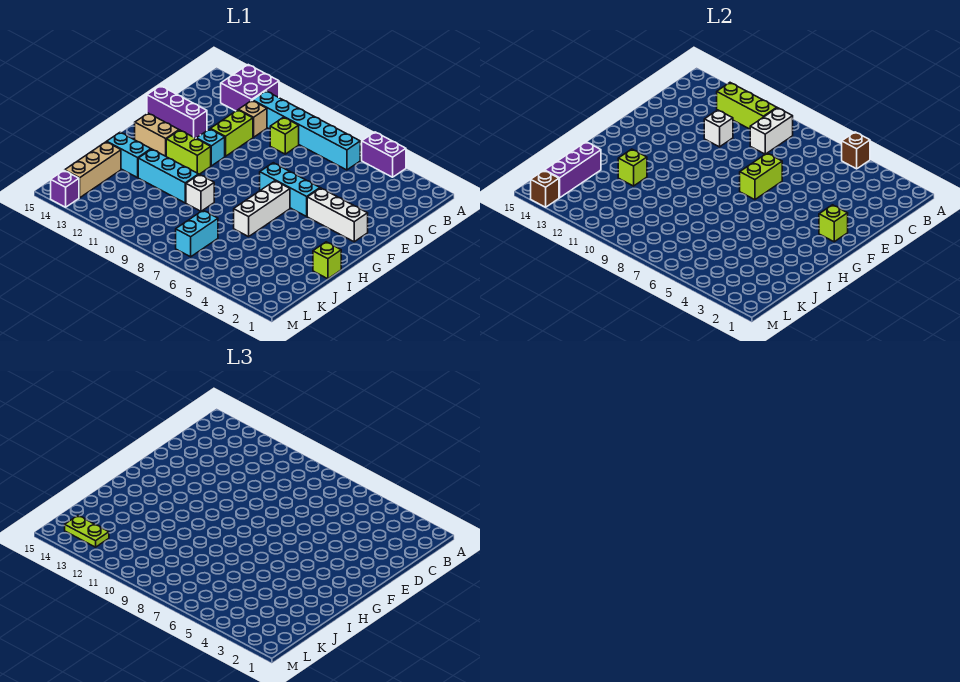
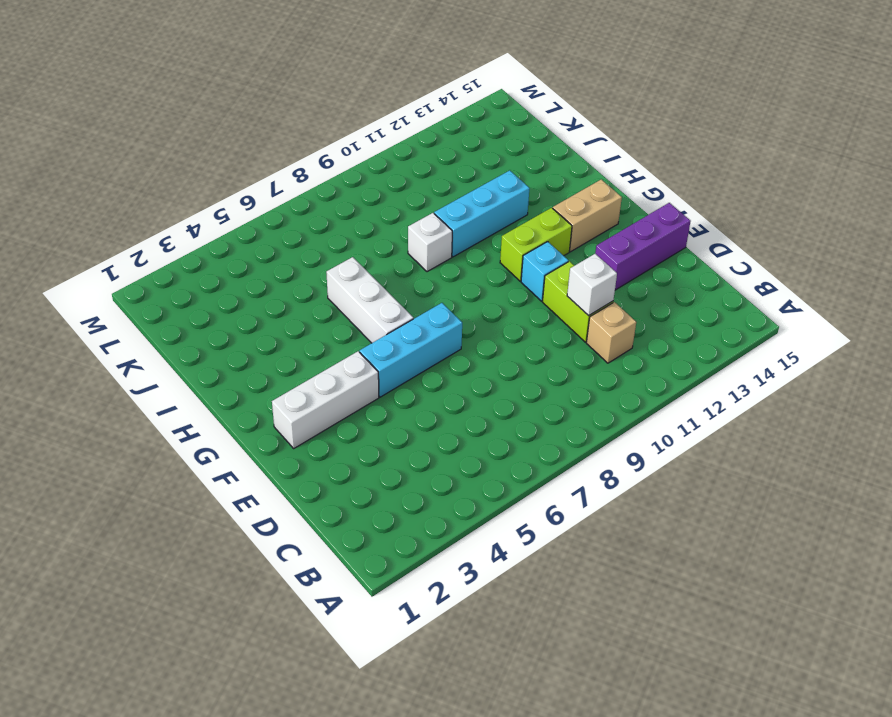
none -> purple brick A4:A5 level 1
none -> purple brick A12:B13 level 1
none -> cyan brick B6:B11 level 1
none -> lime brick C9 level 1

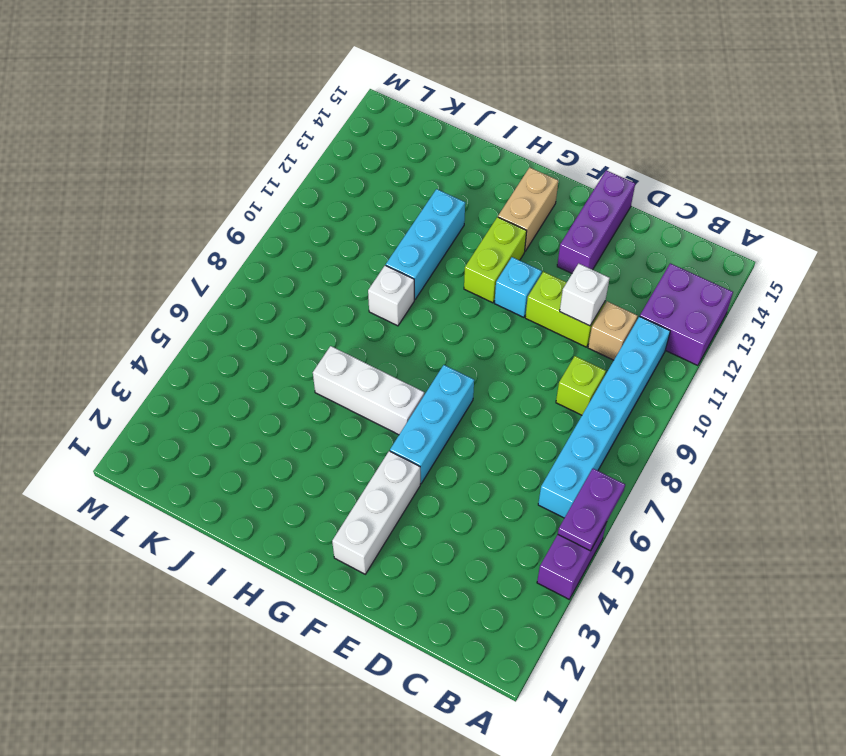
purple plate A5:A6 level 2 -> brown brick A5 level 2
none -> lime brick I1 level 1
none -> cyan brick I13:I14 level 1
none -> tan brick J14:L14 level 1
none -> cyan brick K7:L7 level 1

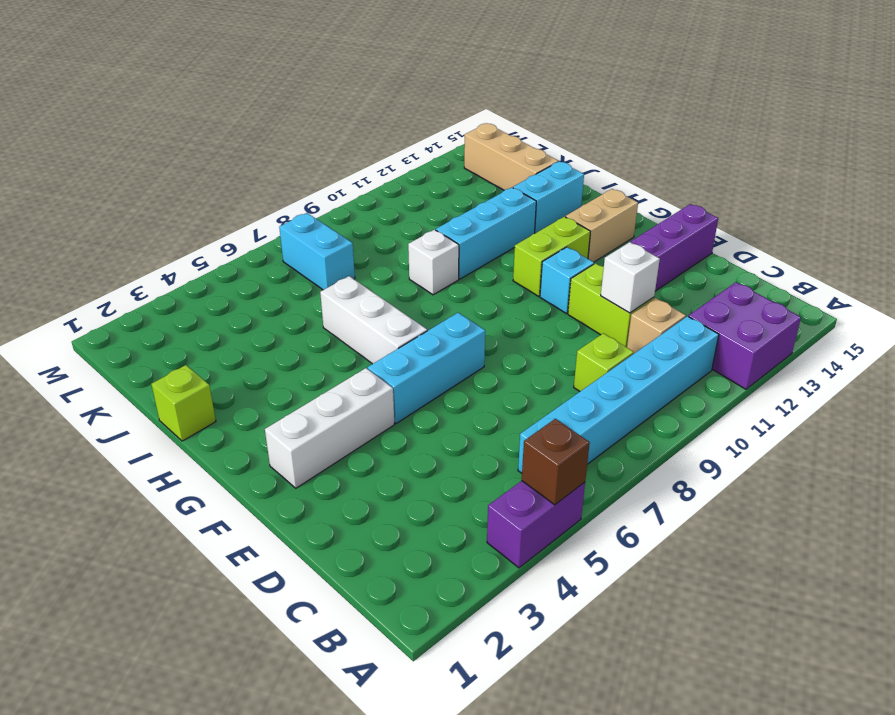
none -> purple brick M14 level 1
none -> white brick B9:C9 level 2
none -> lime brick B10:B12 level 2
none -> lime brick E7:F7 level 2

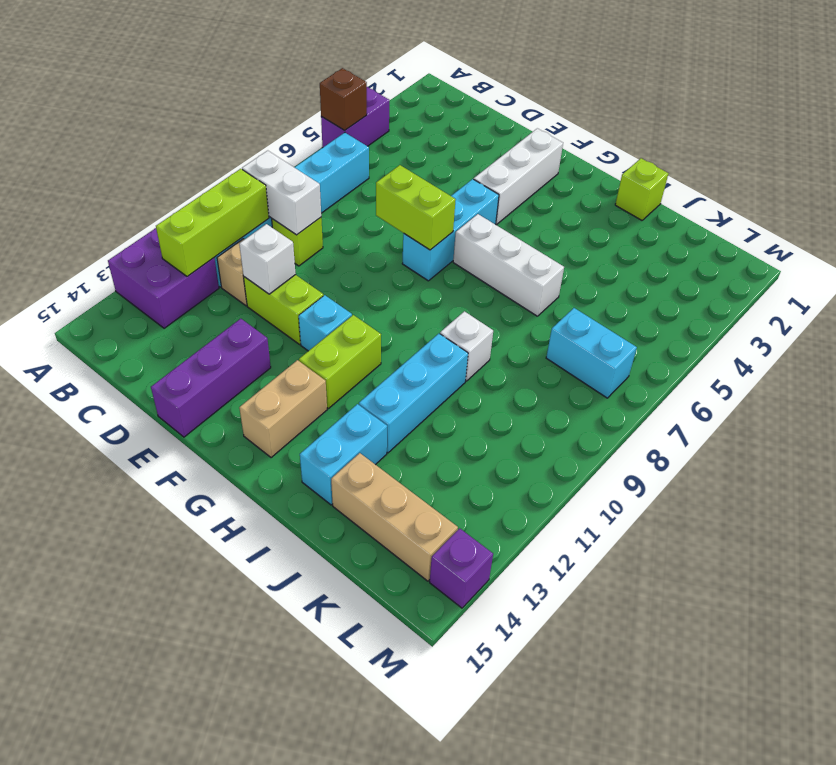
none -> lime brick F2 level 2
none -> lime brick I12 level 2
none -> purple brick J14:L14 level 2
none -> brown brick M14 level 2

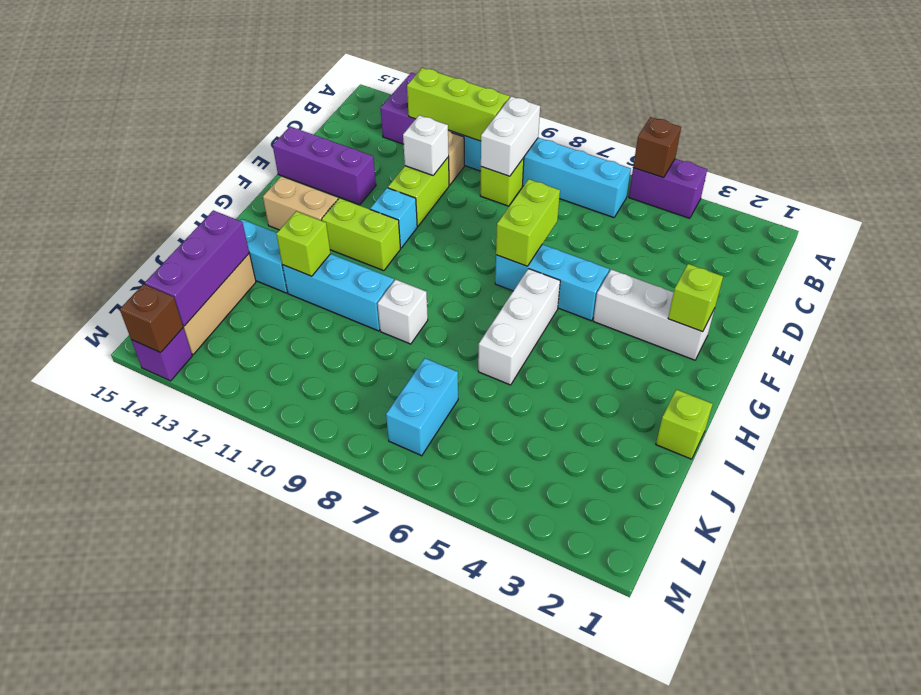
none -> lime plate L13:L14 level 3

